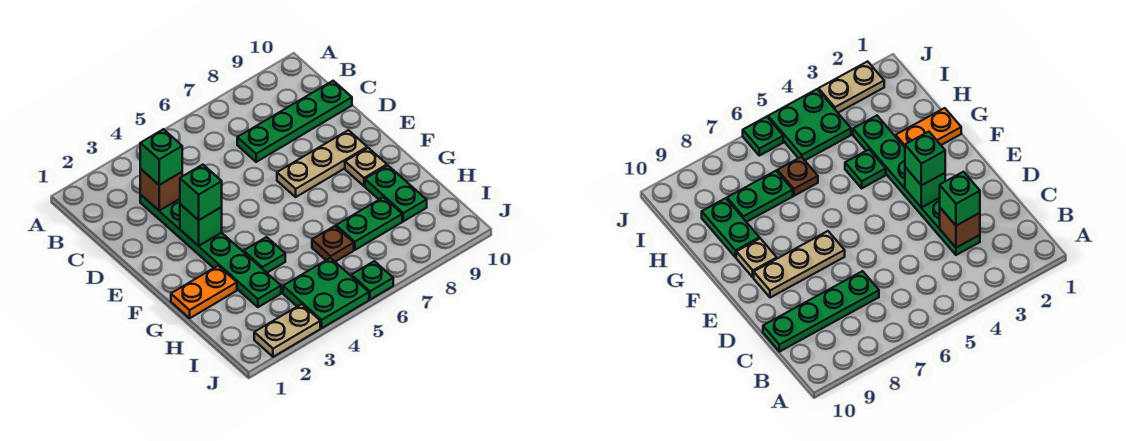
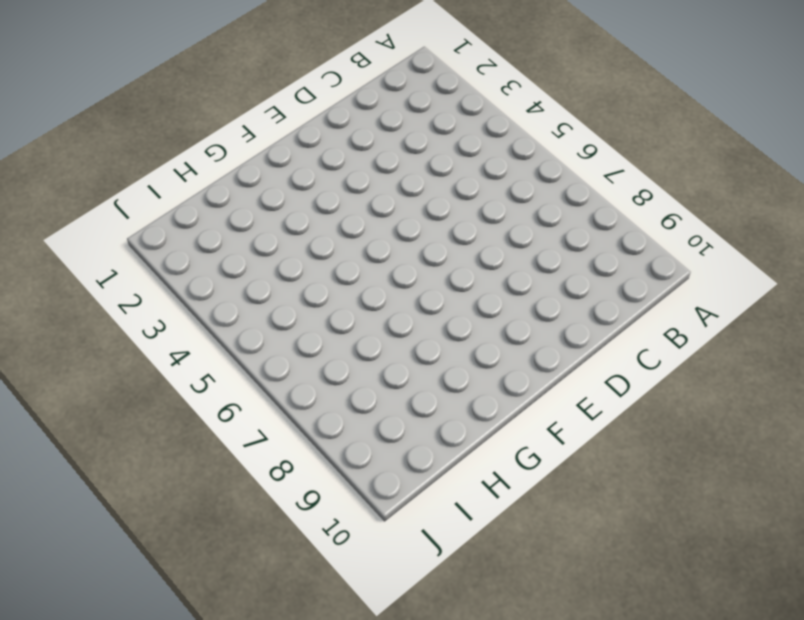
none -> green plate C3:H3 level 1
none -> green plate C7:C10 level 1
none -> tan plate E7:E9 level 1

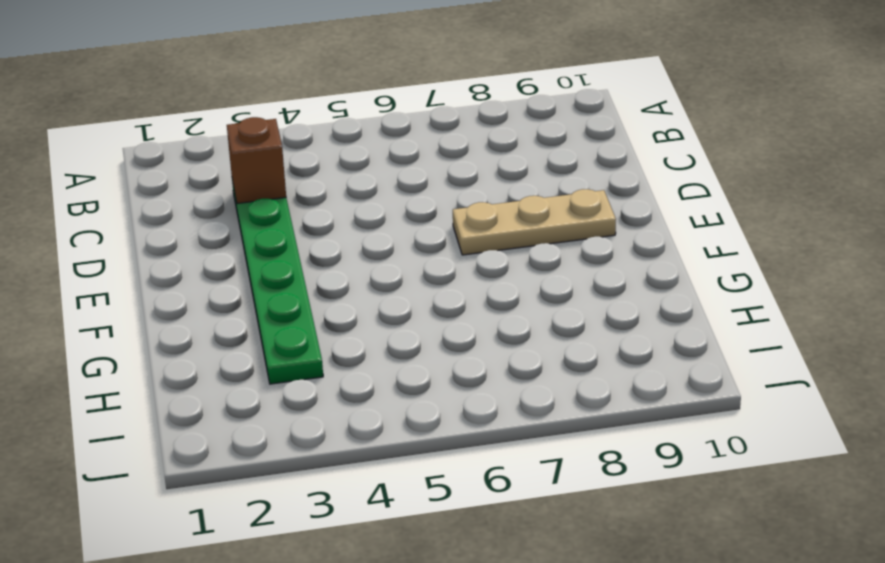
none -> green plate C7:C10 level 1
none -> tan plate F9 level 1
none -> orange plate G1:G2 level 1

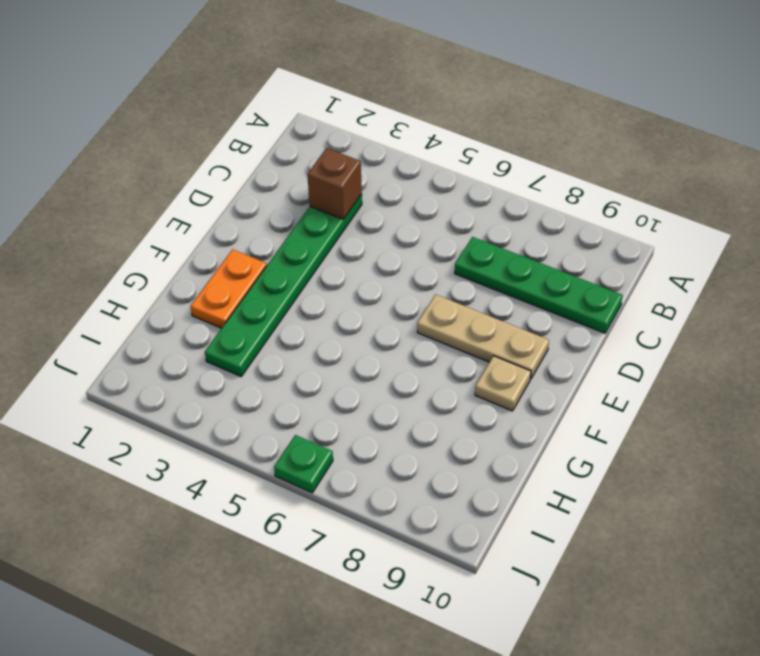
orange plate F2:G2 level 1 -> orange plate G1:G2 level 1
none -> green plate G4 level 1
none -> green plate G9:H9 level 1
none -> brown plate H6 level 1

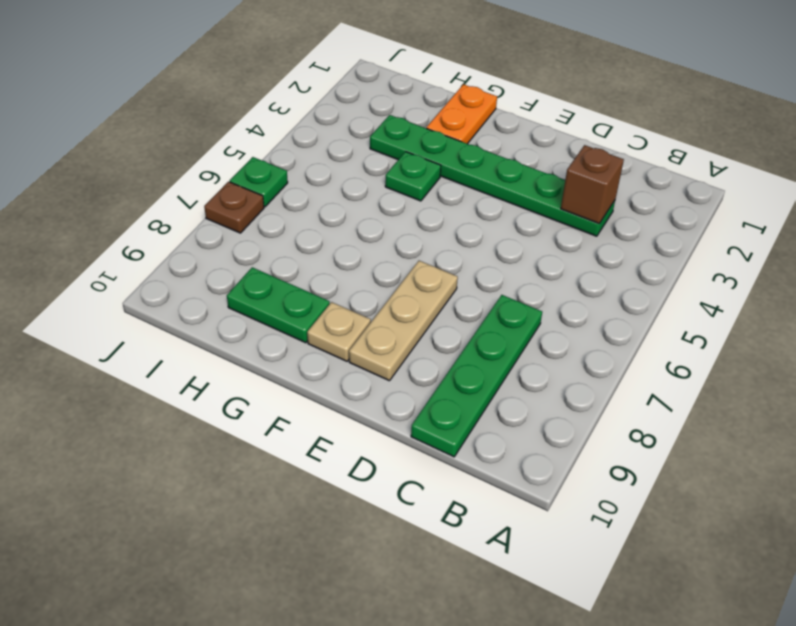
brown plate J7 level 1 -> brown plate H6 level 1
none -> green plate H7:H8 level 1
none -> green plate I4:J5 level 1
none -> tan plate J2:J3 level 1

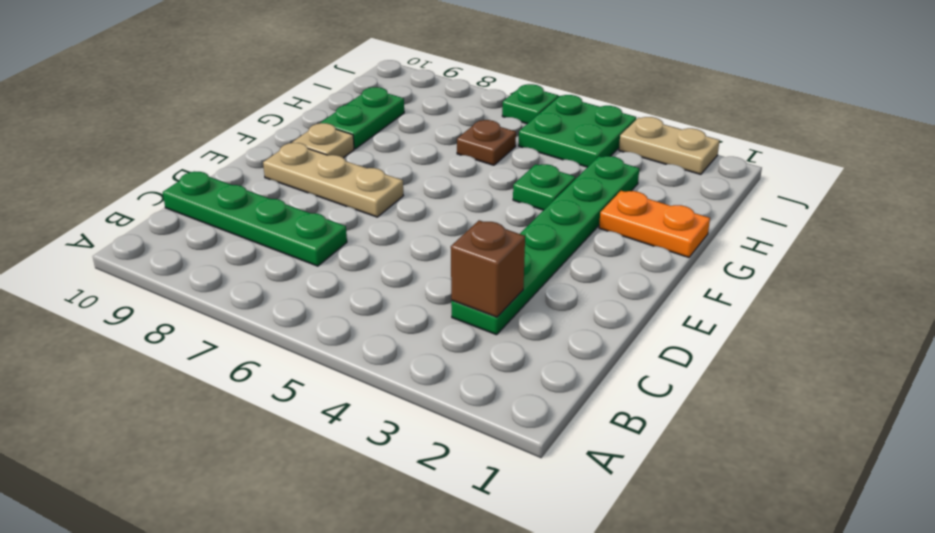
none -> green plate H7:H8 level 1
none -> green brick E3 level 2
none -> green brick C3 level 3

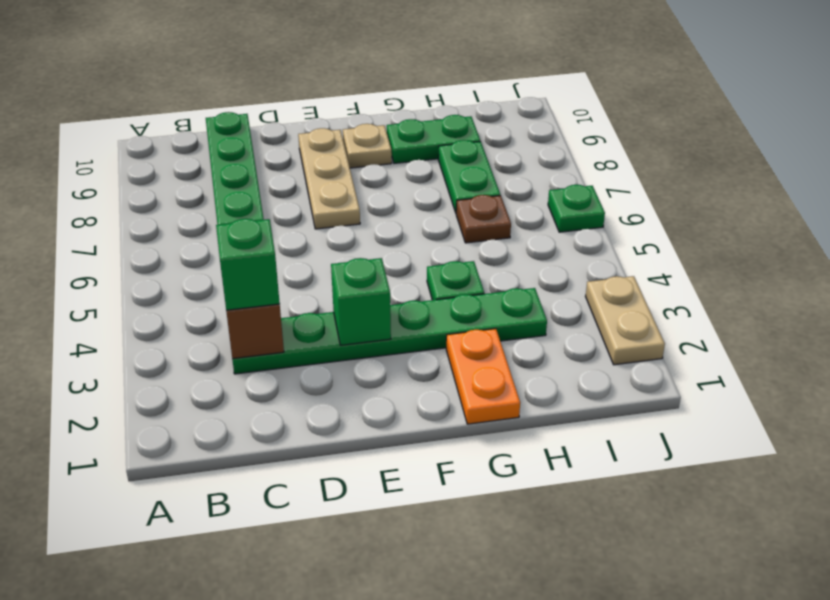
none -> green plate I4:J5 level 1
none -> green brick E3 level 3

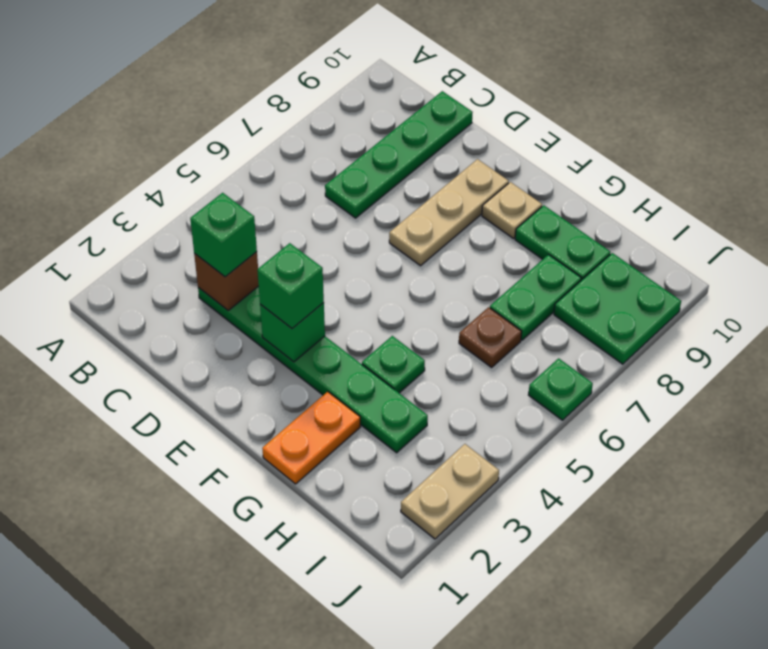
green plate I8:J9 level 1 -> green plate I4:J5 level 1

